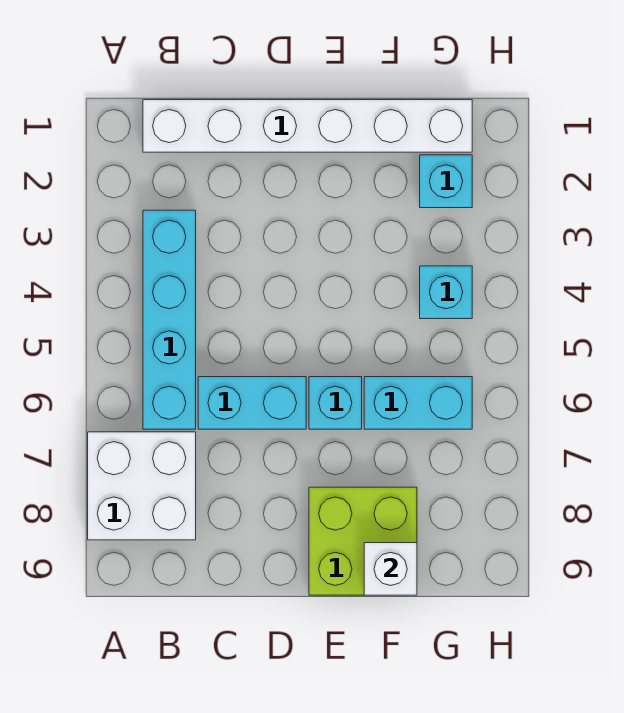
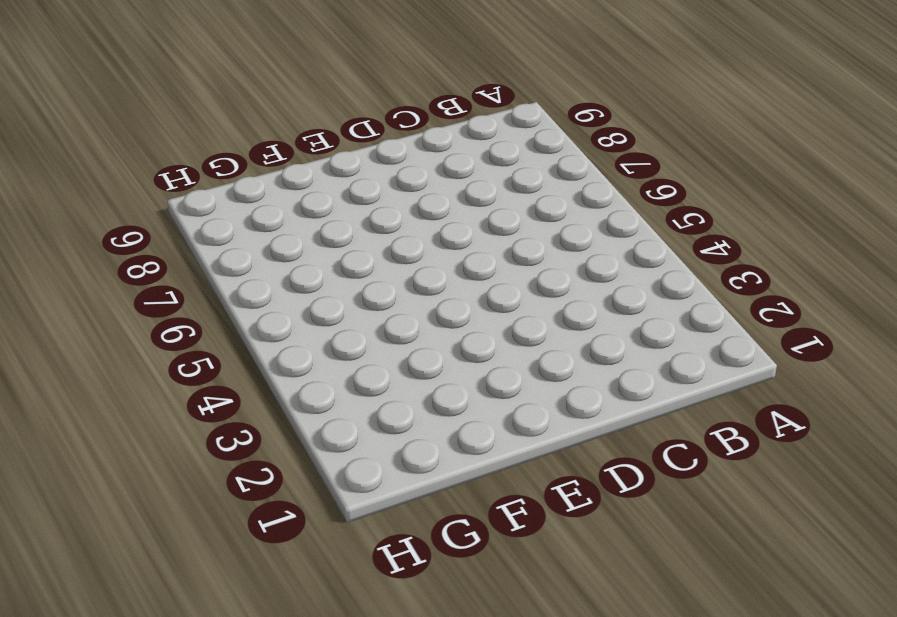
none -> white brick A7:B8 level 1
none -> white brick B1:G1 level 1

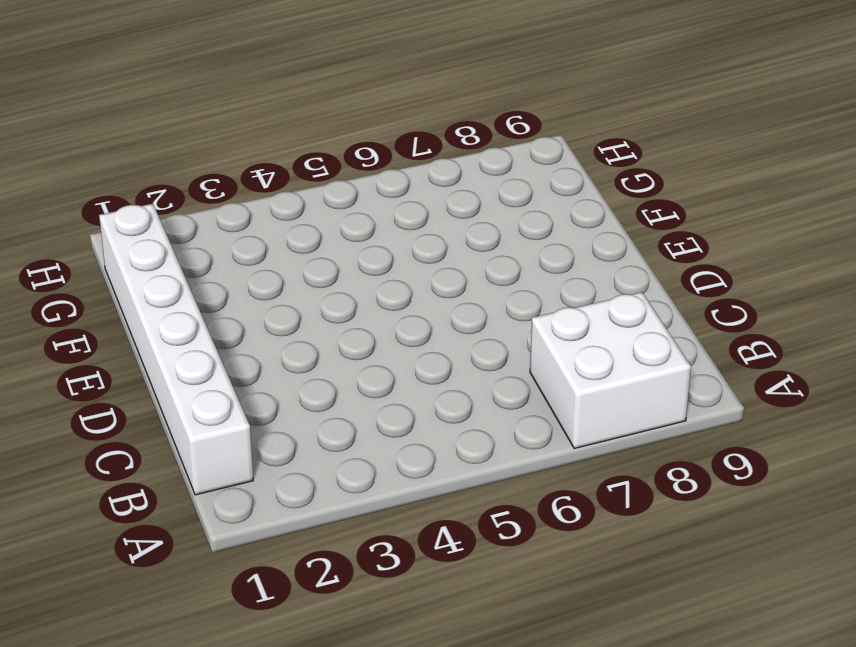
none -> cyan brick B3:B6 level 1
none -> cyan brick C6:D6 level 1

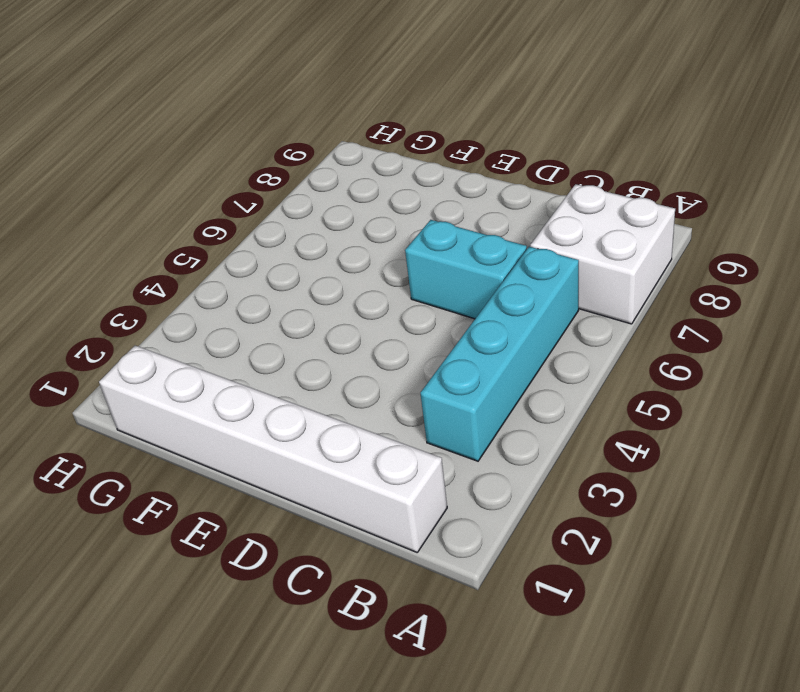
none -> cyan brick E6 level 1
none -> lime brick E8:F9 level 1

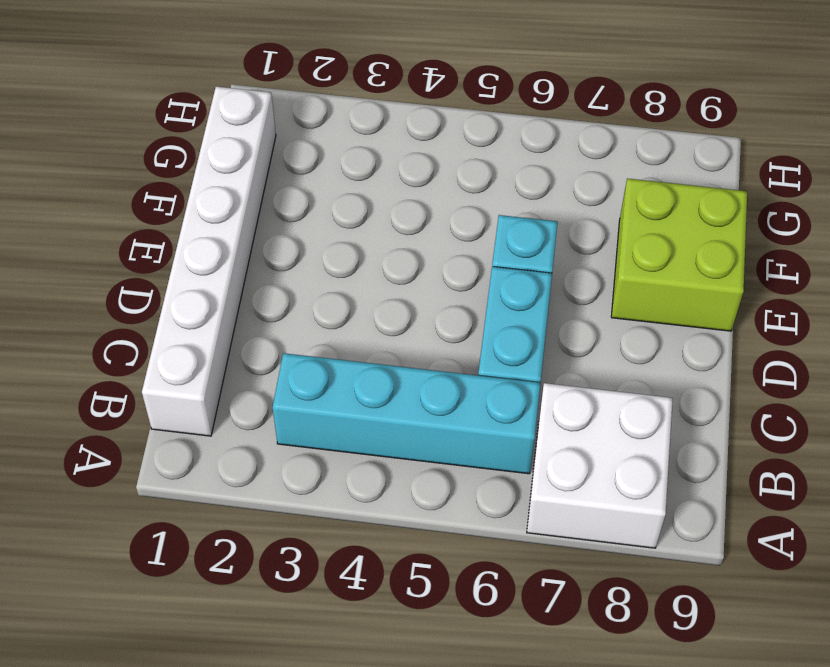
none -> cyan brick F6:G6 level 1
none -> cyan brick G2 level 1

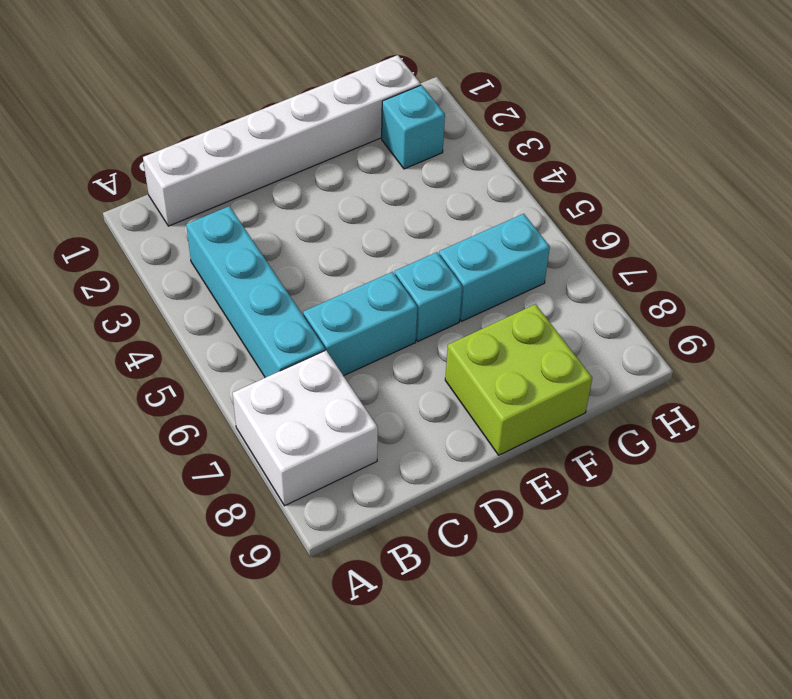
none -> cyan brick G4 level 1
none -> white brick F9 level 2

